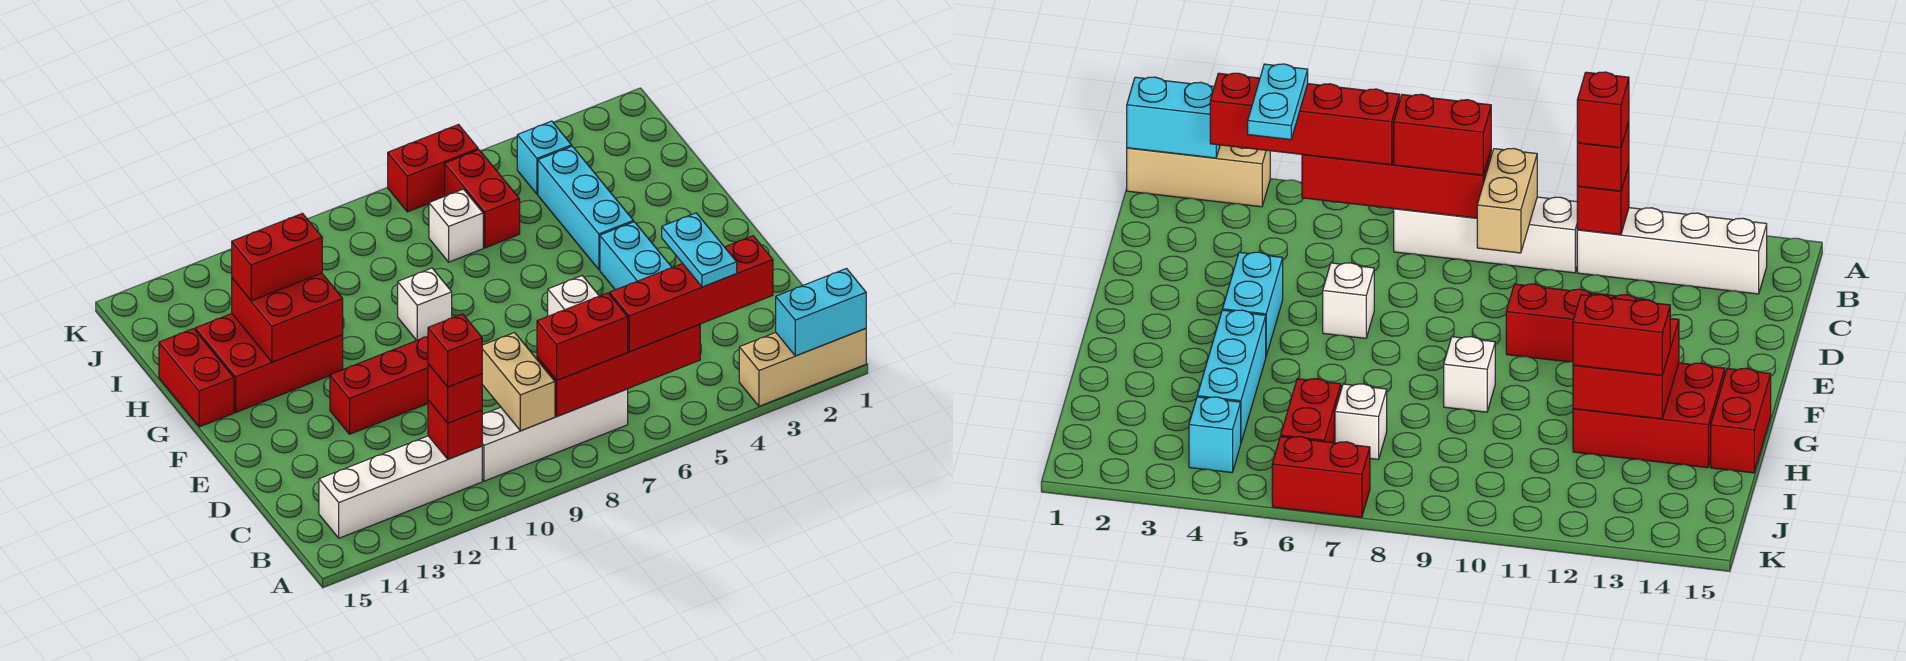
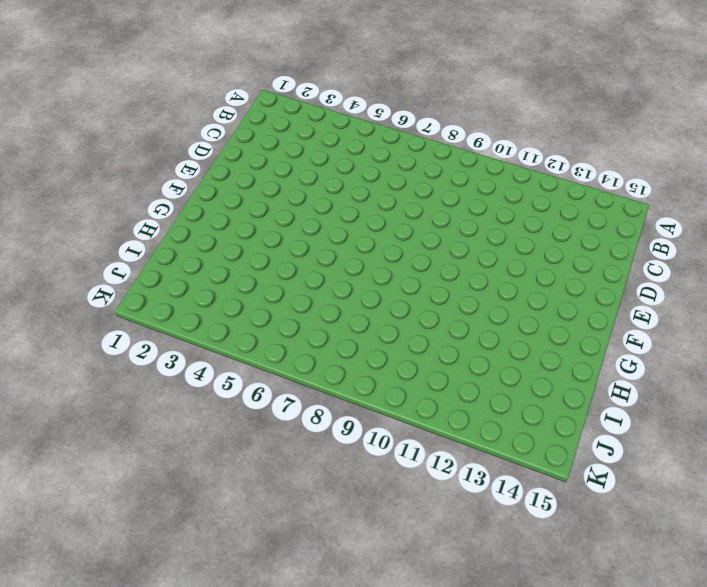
none -> tan brick A1:A3 level 1
none -> white brick B7:B10 level 1
none -> white brick B11:B14 level 1

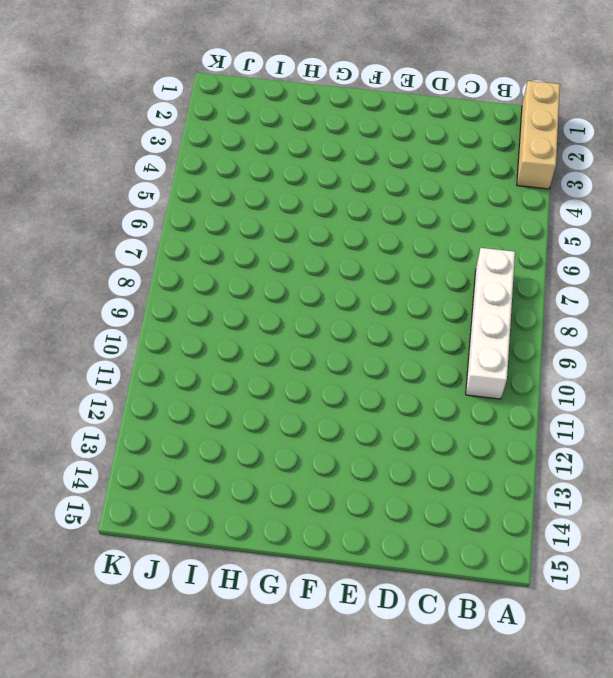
none -> white brick B11:B14 level 1
none -> cyan brick E4:F4 level 1
none -> white brick E6 level 1

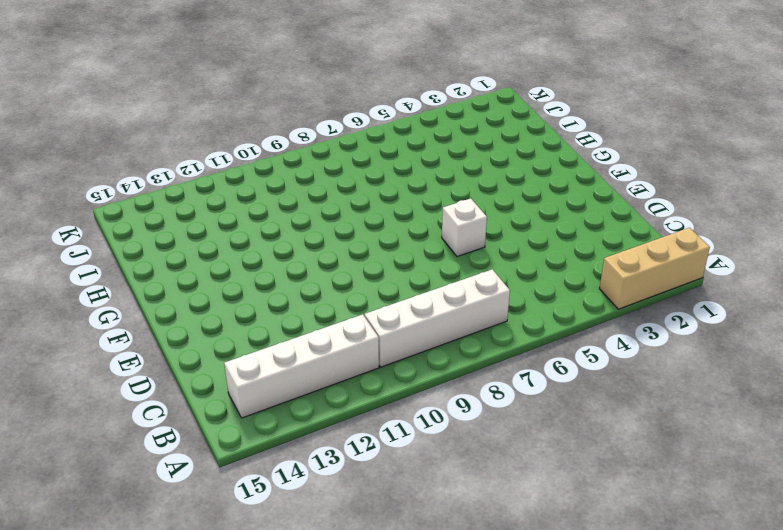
none -> cyan brick E4:F4 level 1
none -> red brick E10:E12 level 1
none -> cyan brick G4:I4 level 1

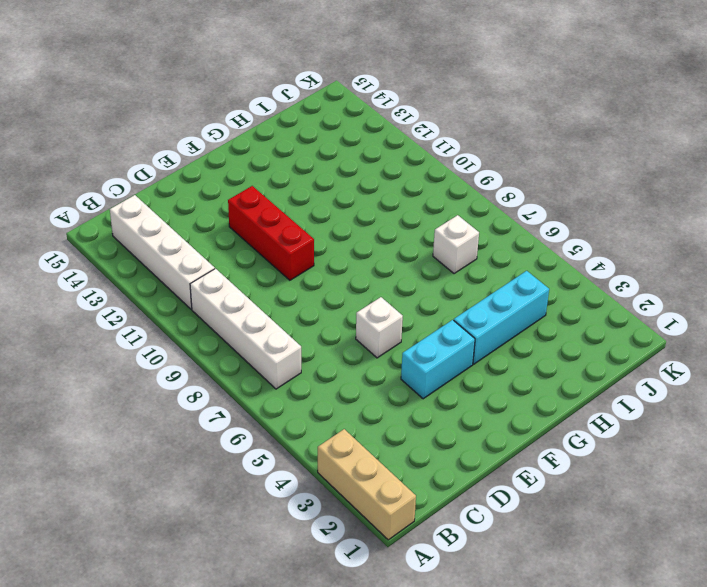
none -> white brick G9 level 1
none -> red brick G12:H14 level 1
none -> red brick G15:H15 level 1

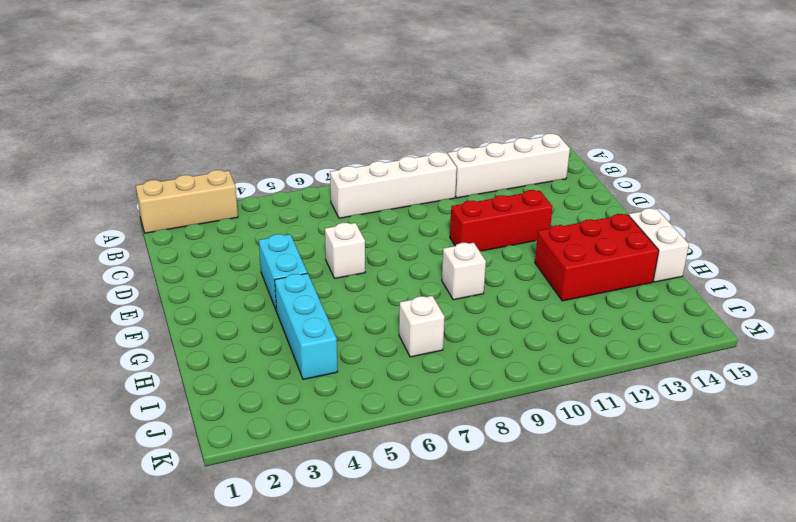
white brick G15:H15 level 1 -> red brick G15:H15 level 1
none -> red brick I6:J6 level 1
none -> cyan brick J4 level 1
none -> red brick K6:K7 level 1

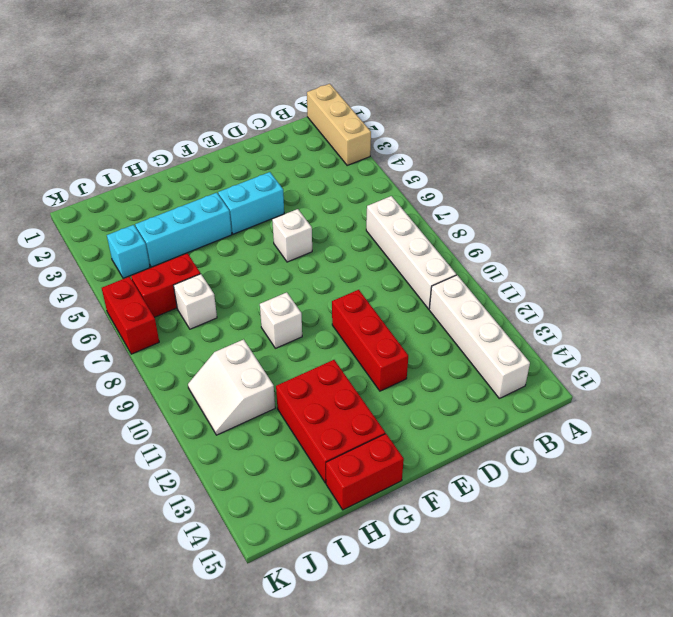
white slope I10:J11 level 1 top I -> none
none -> cyan brick A1:A2 level 2
none -> red brick B5:B8 level 2
none -> tan brick B9:C9 level 2

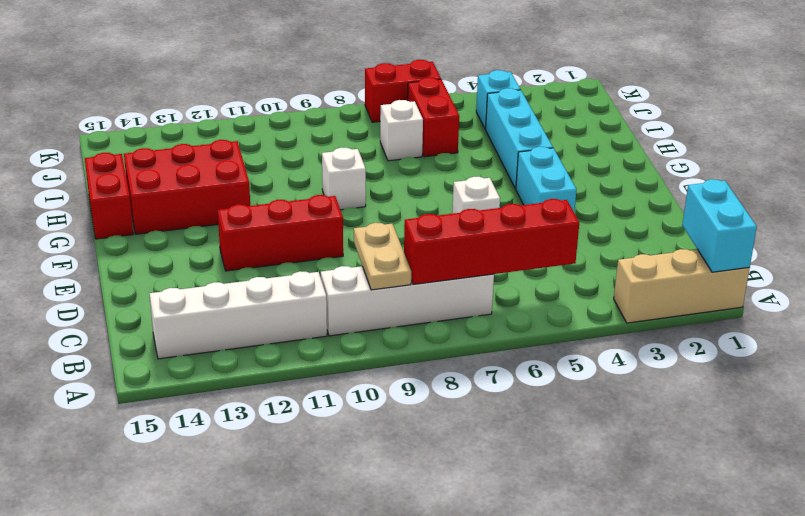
cyan brick A1:B1 level 2 -> cyan brick A1:A2 level 2
tan plate B9:C9 level 2 -> tan brick B9:C9 level 2
none -> red brick B11 level 2
none -> red brick G12:H13 level 2
none -> red brick B3:B6 level 3

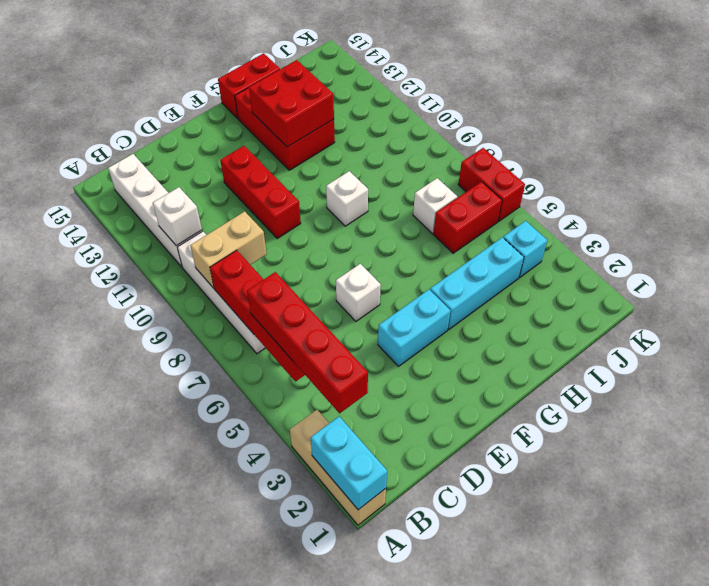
white brick B11 level 2 -> red brick B11 level 2
none -> red brick B7:B8 level 3
none -> red brick B11 level 3
none -> red brick H12:H13 level 3

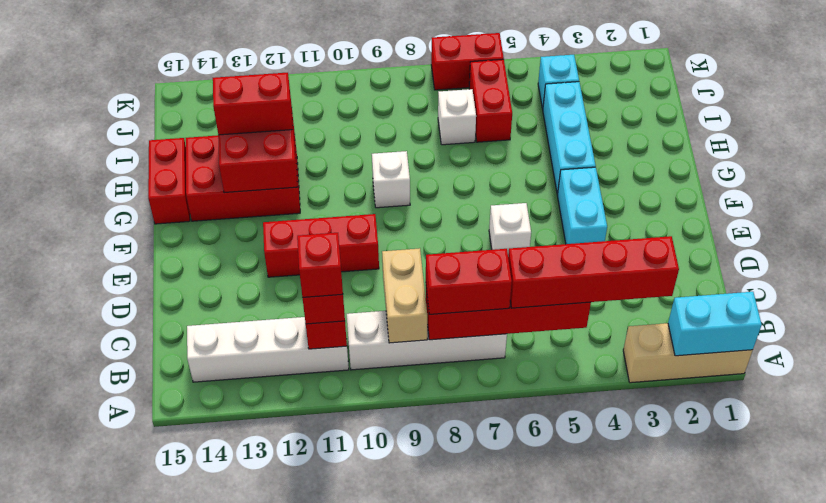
none -> cyan plate B4:C4 level 4

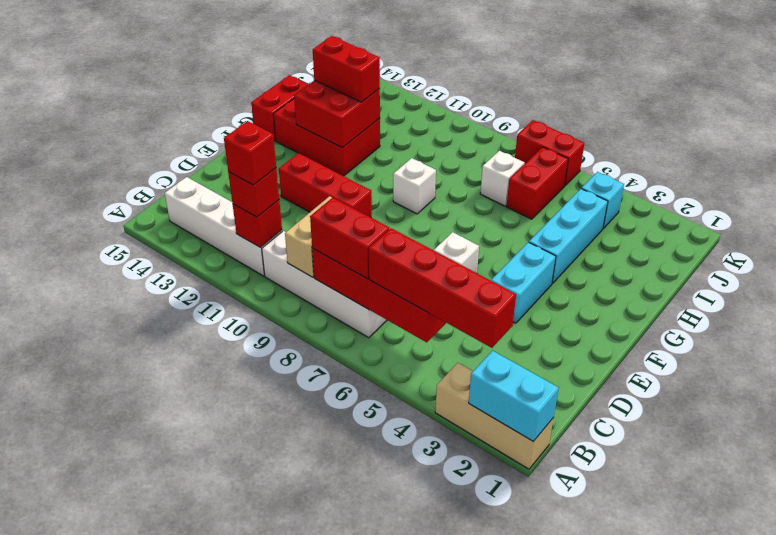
none -> cyan plate B4:C4 level 4

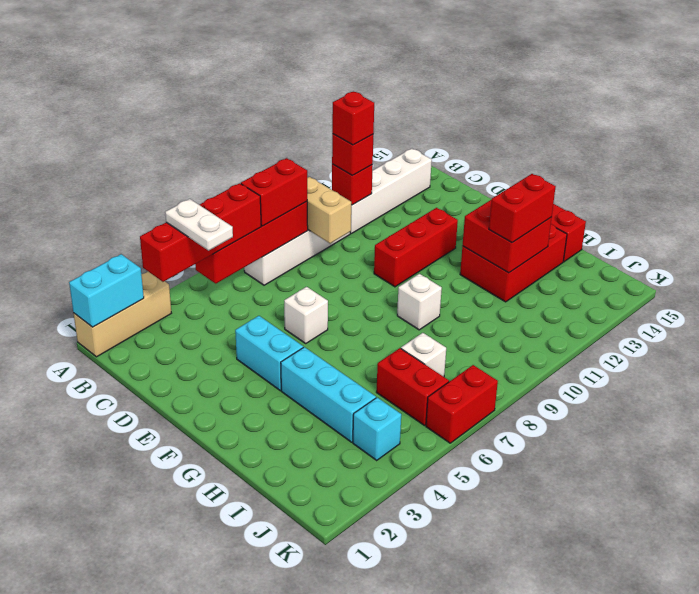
white plate B4:C4 level 4 -> cyan plate B4:C4 level 4

